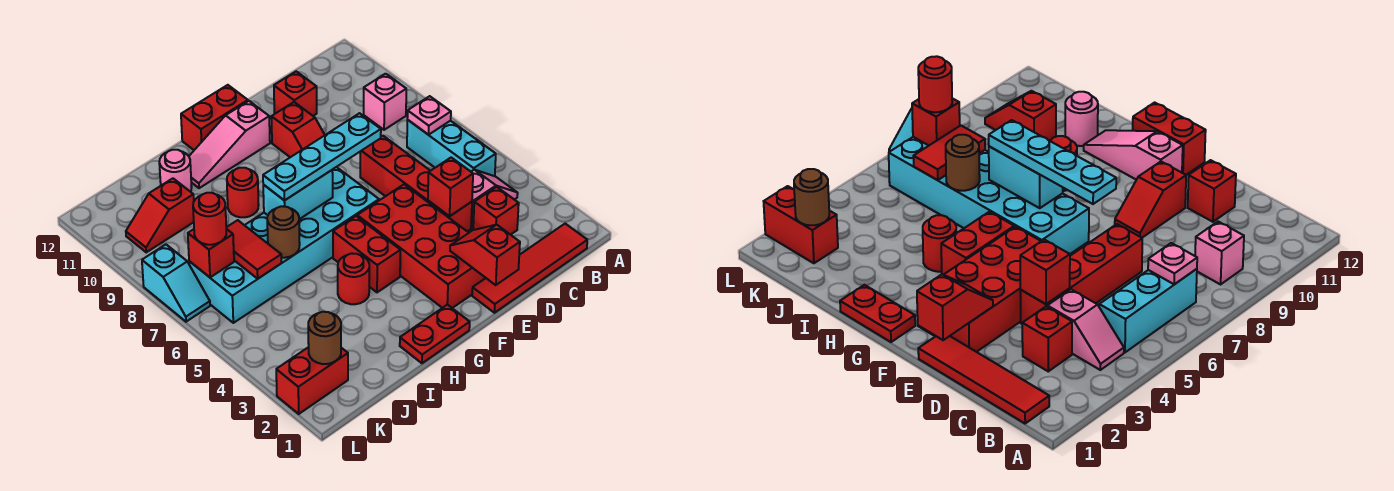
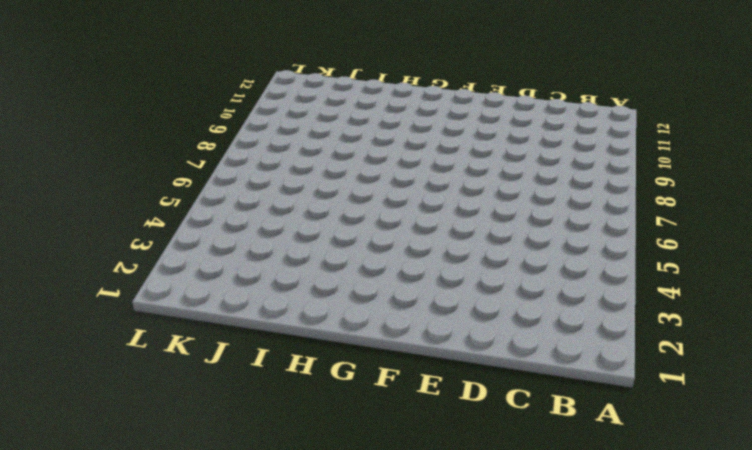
none -> red tile B1:E1 level 1
none -> pink slope B4:C4 level 1 top C
none -> cyan brick B5:B7 level 1
none -> pink brick B9 level 1

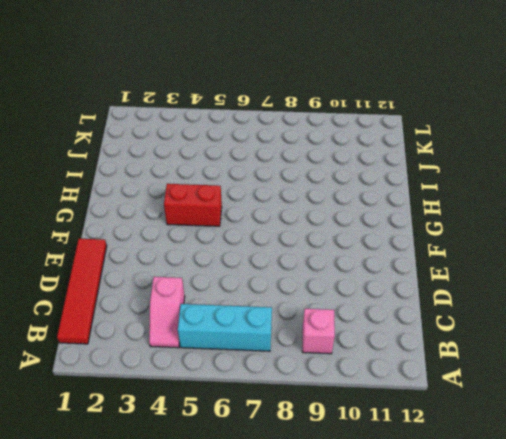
none -> red brick C3 level 1
none -> red brick D4:D7 level 1
none -> red brick D11 level 1
none -> red brick E2:F5 level 1

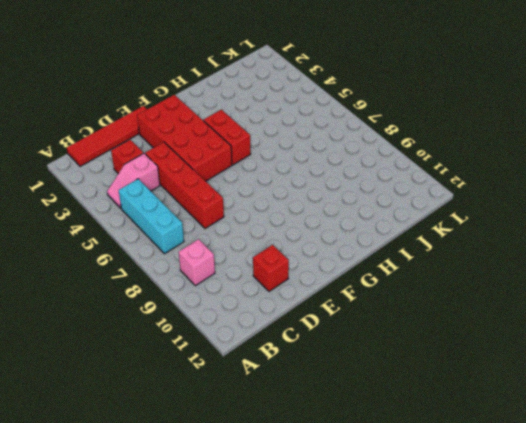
none -> red slope E9:E10 level 1 top 10
none -> cyan brick F6:K7 level 1
none -> pink slope F11:H11 level 1 top F
none -> red brick F12:G12 level 1

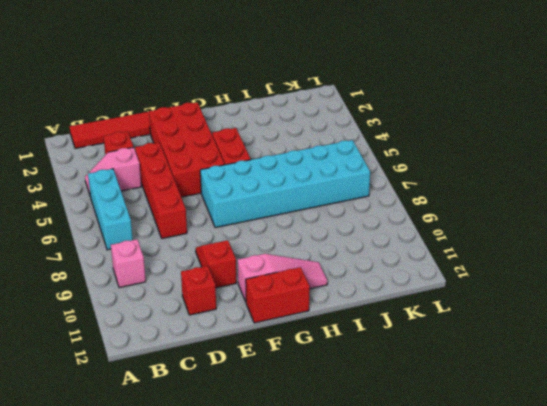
none -> red plate G1:H1 level 1
none -> red round brick H4 level 1
none -> red round brick H9 level 1
none -> pink round brick I11 level 1

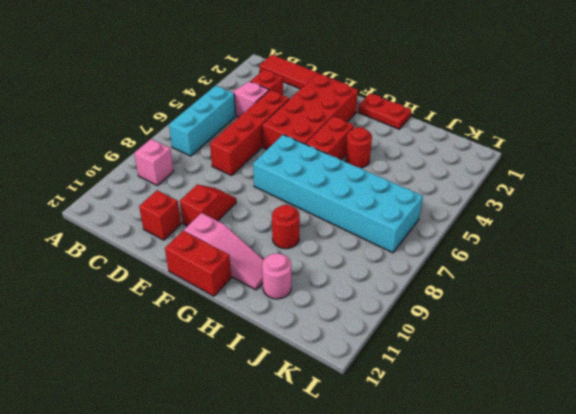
none -> red slope J10:K10 level 1 top J
none -> red brick K2:L2 level 1
none -> cyan slope L7:L8 level 1 top 8
none -> pink plate B7 level 2

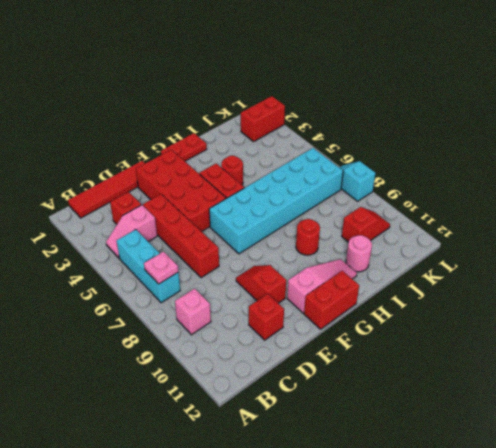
none -> red brick D4 level 2
none -> red slope E1:E2 level 2 top 1
none -> cyan brick G7:H7 level 2
none -> brown round brick I6 level 2

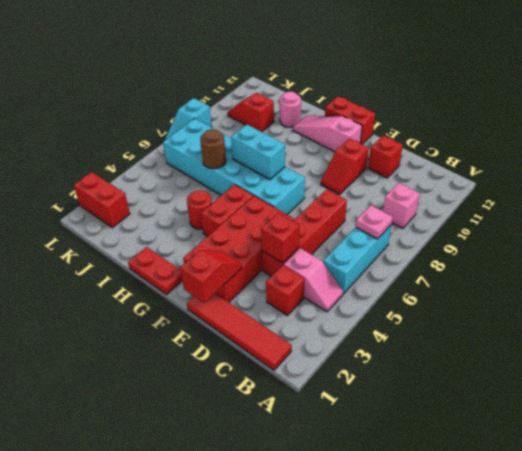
none -> red round brick H9 level 1
none -> red tile J6:J7 level 2
none -> brown round brick K2 level 2
none -> red brick K7 level 2

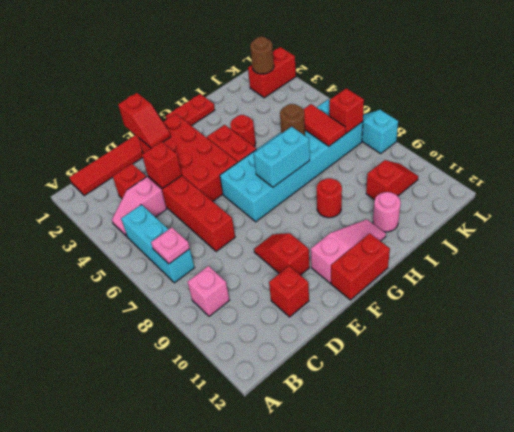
none -> cyan plate E7:H7 level 3
none -> red round brick K7 level 3

